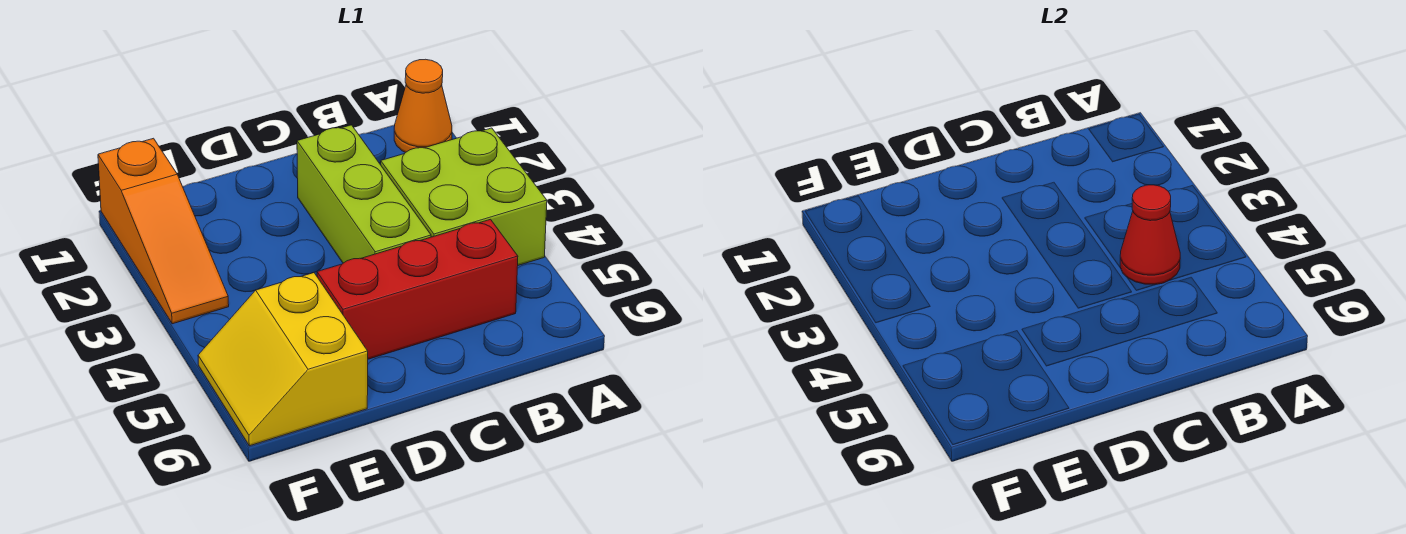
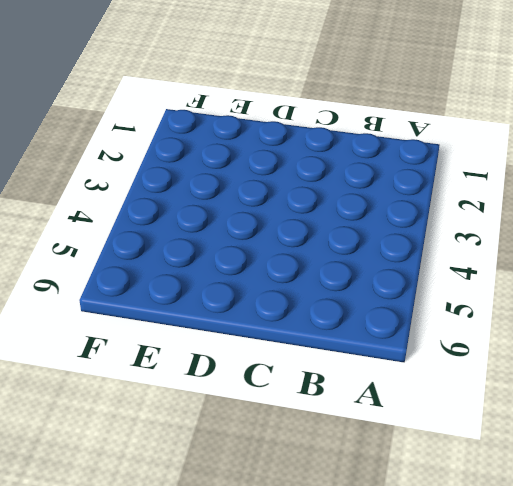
none -> orange cone A1 level 1
none -> lime brick A3:B4 level 1

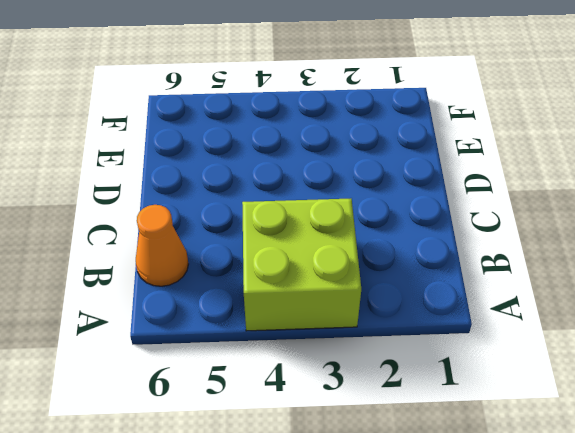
orange cone B6 level 1 -> orange cone A1 level 1
none -> red brick B5:D5 level 1
none -> lime brick C2:C4 level 1

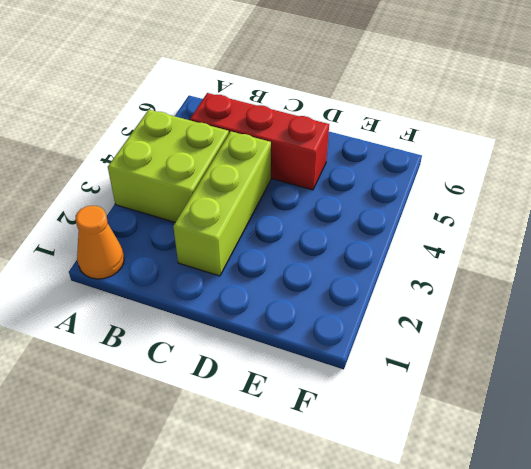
none -> yellow slope E5:F6 level 1 top E
none -> orange slope F1:F3 level 1 top 1

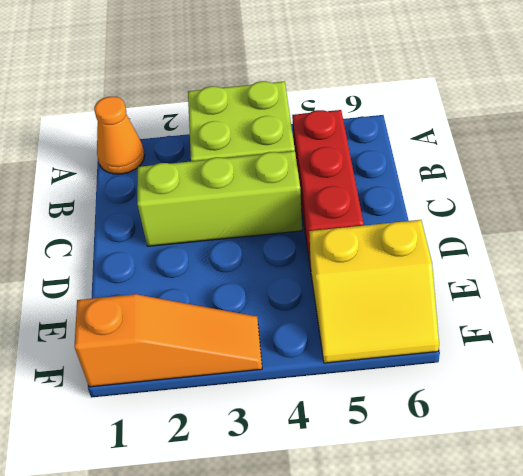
none -> red cone B4 level 2

